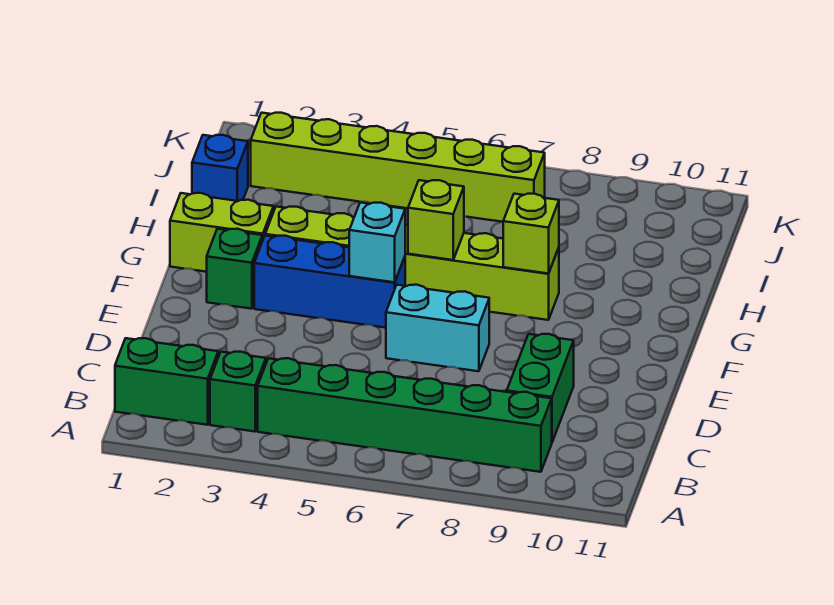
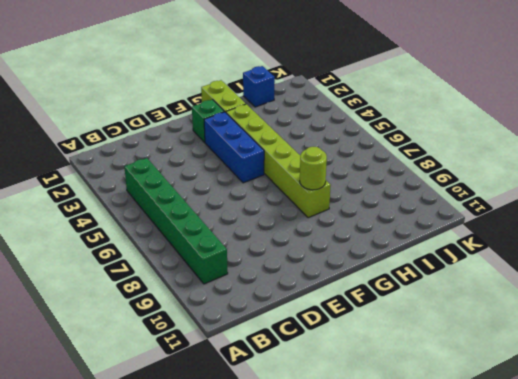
lime round brick G8 level 2 -> lime brick G8 level 2
none -> green brick B1:B2 level 1
none -> green brick B3 level 1
none -> green brick C9:D9 level 1

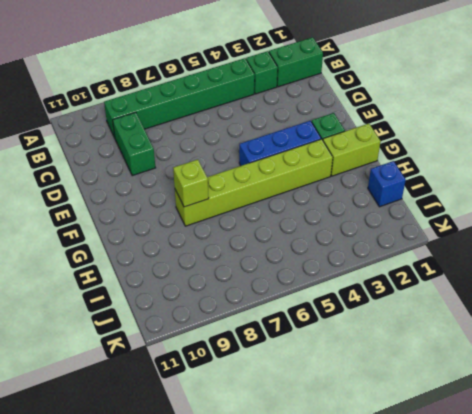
none -> cyan brick E6:E7 level 1
none -> lime brick J2:J7 level 1
none -> cyan brick F5 level 2

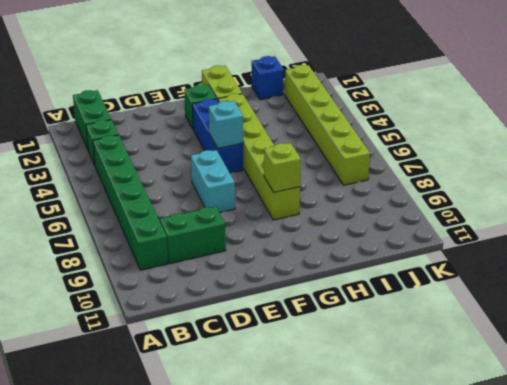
none -> lime brick G6 level 2

